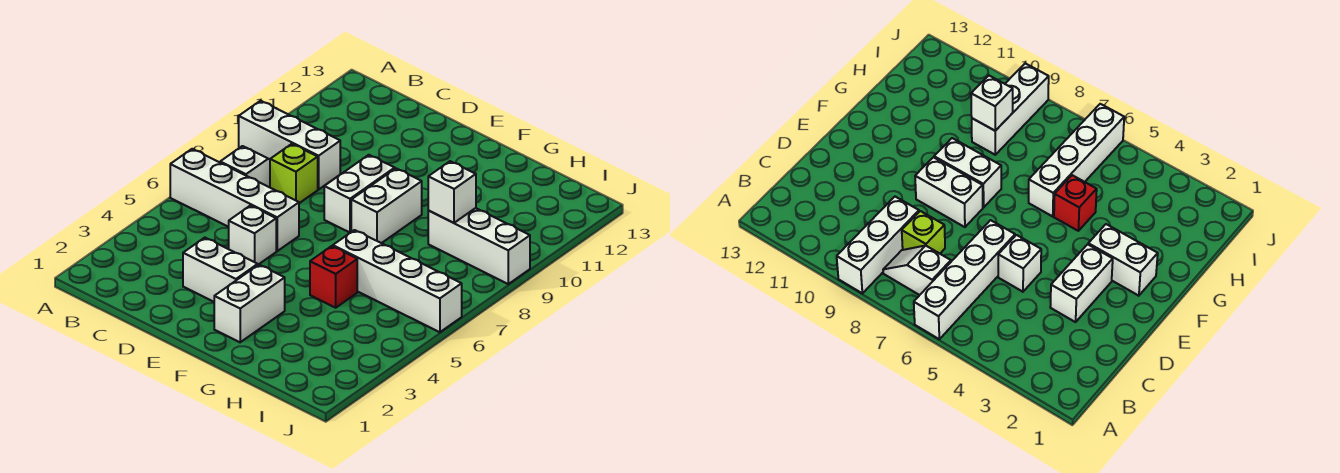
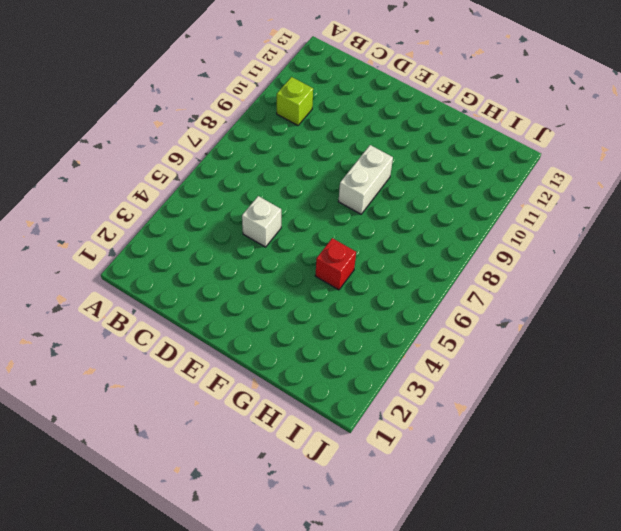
lime brick B10 level 1 -> lime brick C8 level 1
none -> white brick A6:D6 level 1
none -> white brick A9:C9 level 1
none -> white slope B7:B8 level 1 top 7

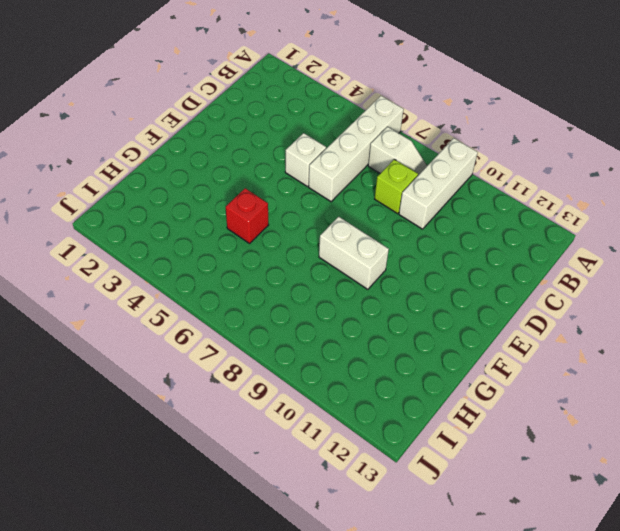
none -> white brick D3:E3 level 1
none -> white brick E8:E9 level 1
none -> white brick F2:F3 level 1

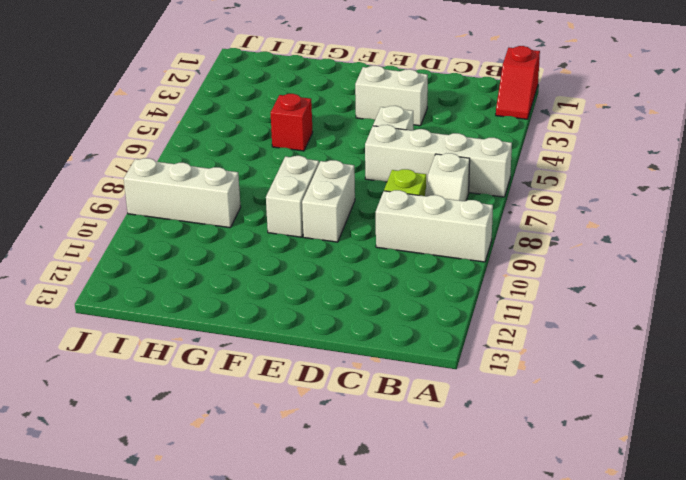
red slope A1:A2 level 1 top 1 -> none
none -> white brick F2:F3 level 1
none -> white brick G6:J6 level 1
none -> white brick H9 level 2

